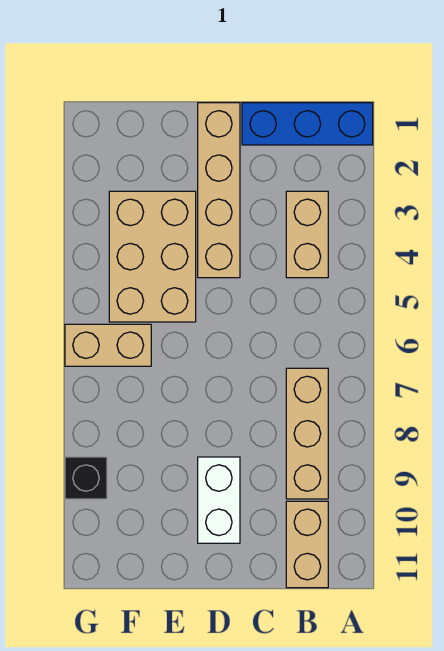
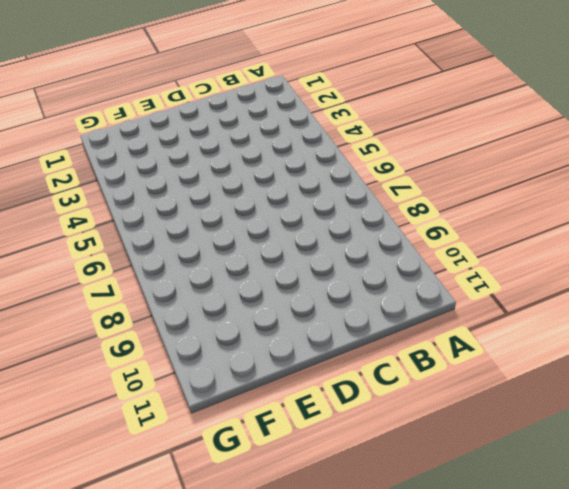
none -> blue brick A1:C1 level 1
none -> tan brick B3:B4 level 1

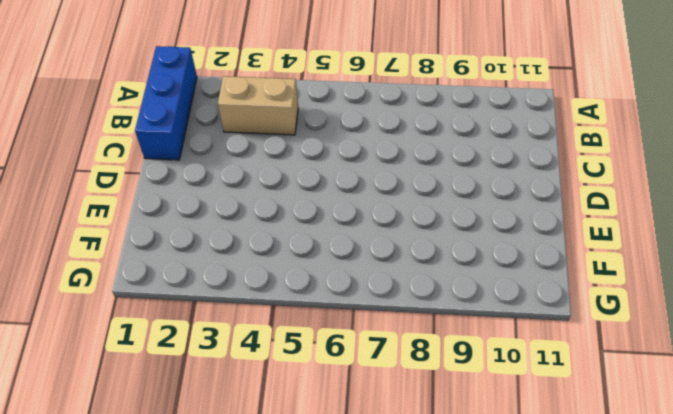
none -> tan brick B7:B9 level 1
none -> tan brick B10:B11 level 1

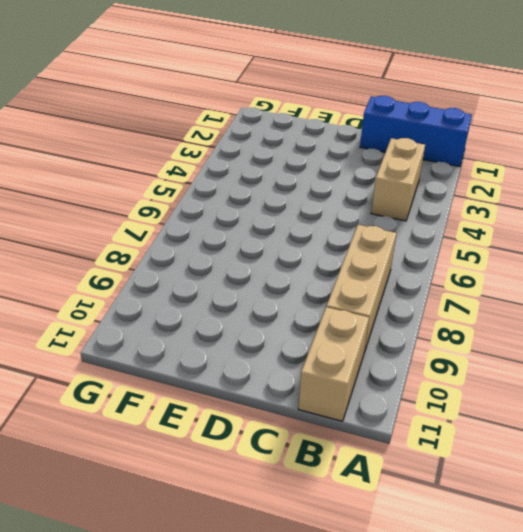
none -> tan brick D1:D4 level 1
none -> white brick D9:D10 level 1

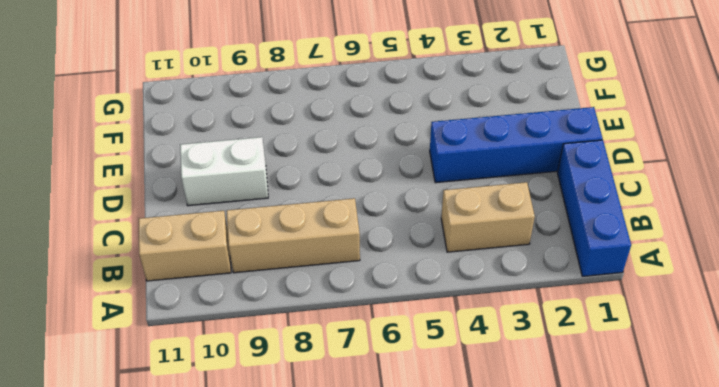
blue brick D1:D4 level 1 -> tan brick D1:D4 level 1
none -> tan brick E3:F5 level 1
none -> tan brick F6:G6 level 1

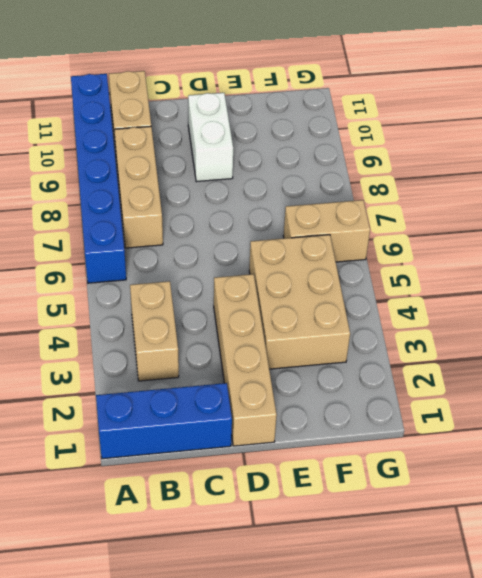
blue brick A6:A11 level 1 -> none
none -> black brick G9 level 1

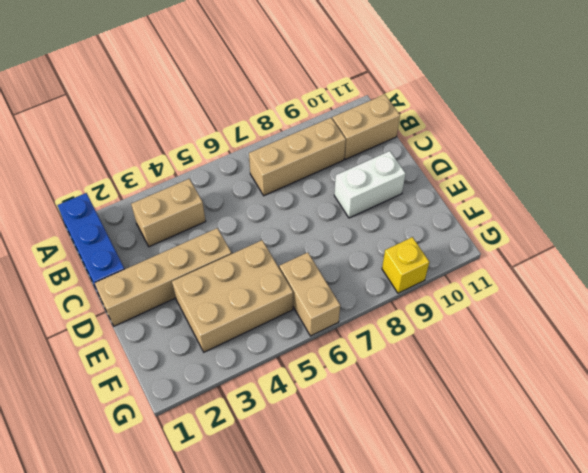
yellow brick G9 level 1 -> black brick G9 level 1

